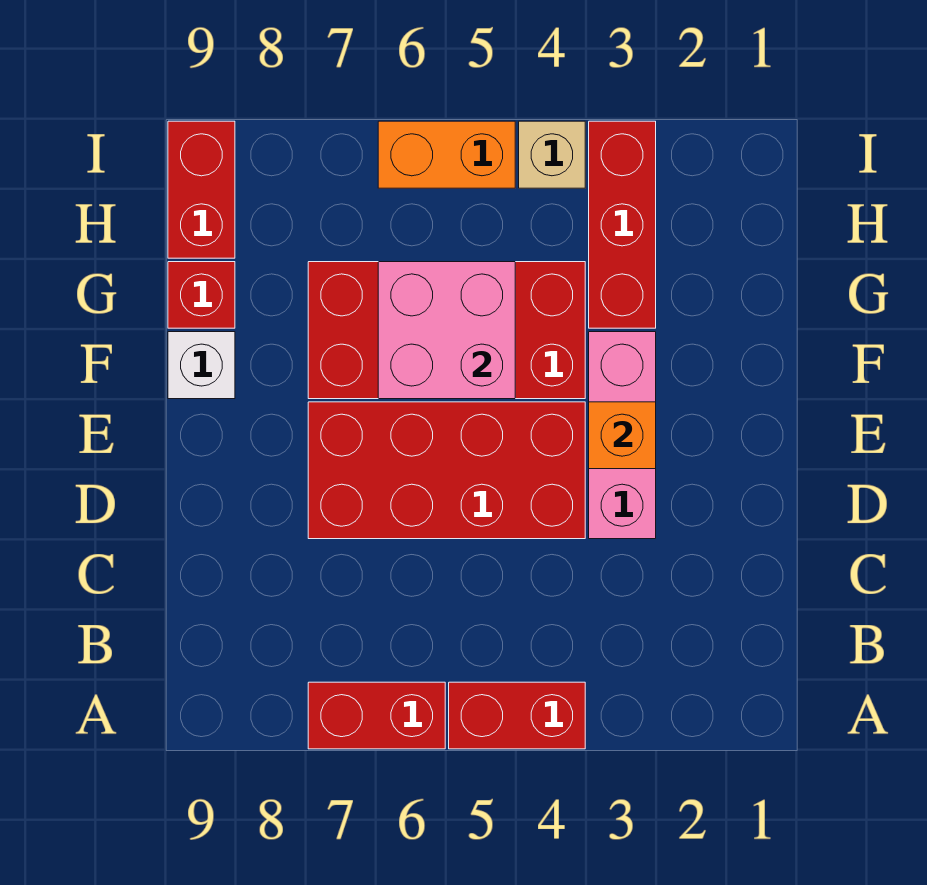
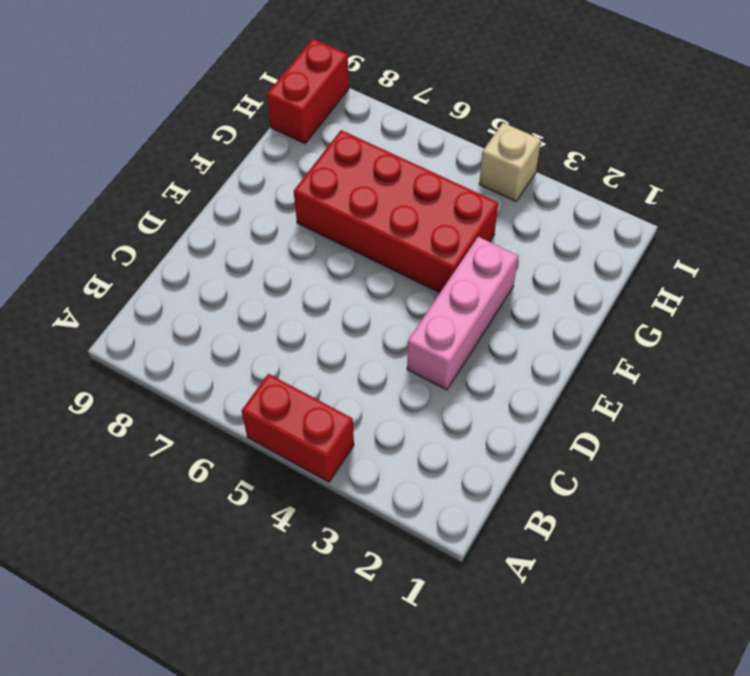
none -> red brick A6:A7 level 1
none -> red brick D4:E7 level 1
none -> white brick F9 level 1

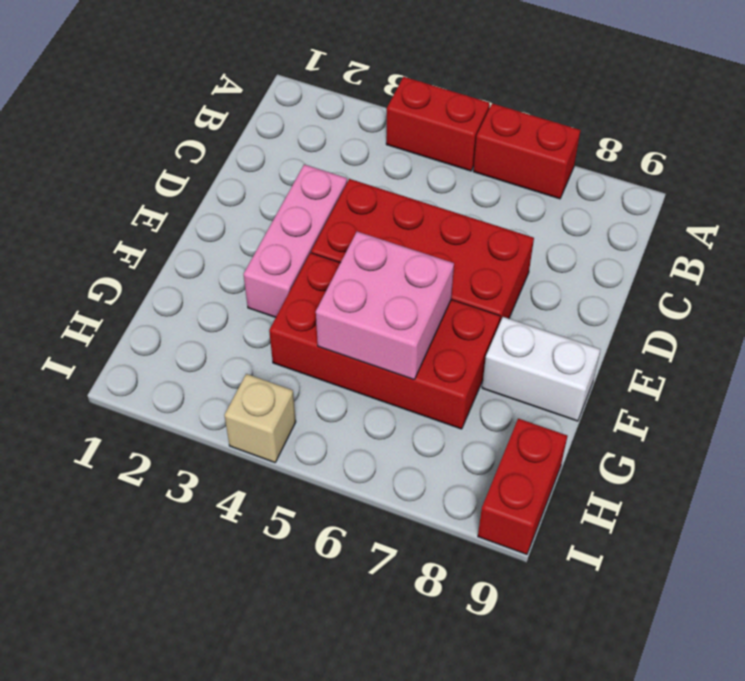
white brick F8:F9 level 1 -> white brick F9 level 1
none -> red brick G3:I3 level 1
none -> red brick G9 level 1
none -> orange brick I5:I6 level 1

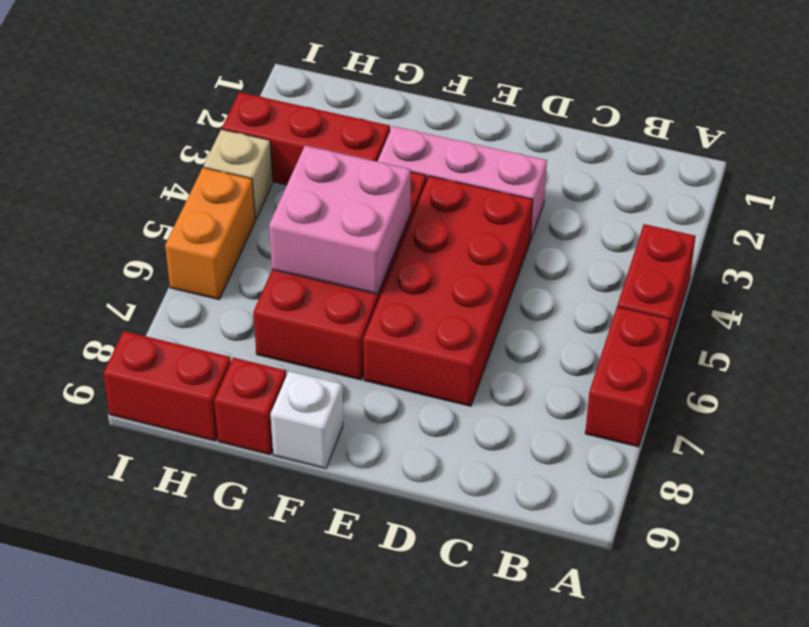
none -> orange brick E3 level 2

